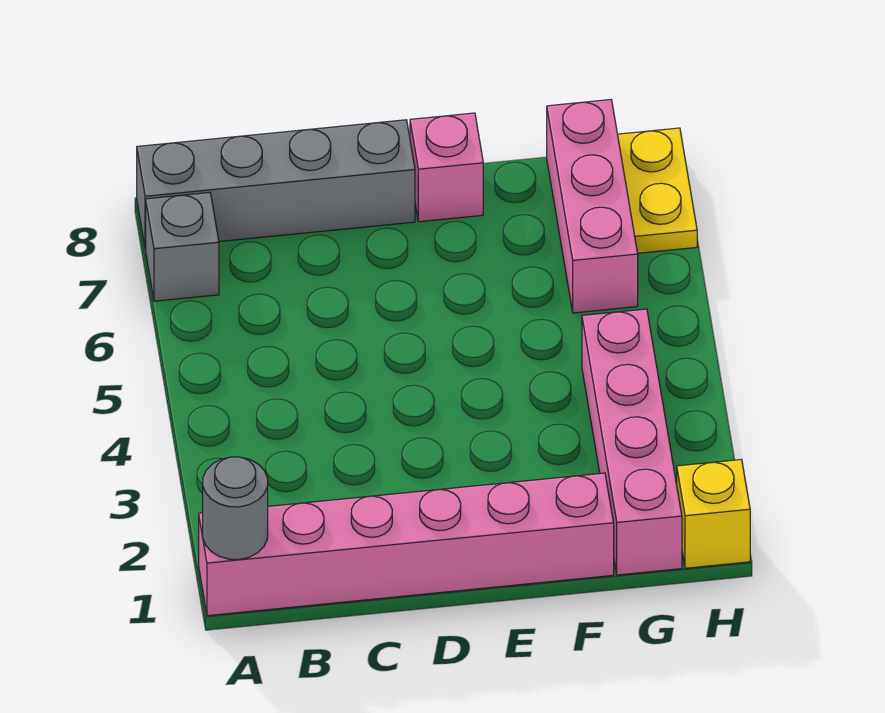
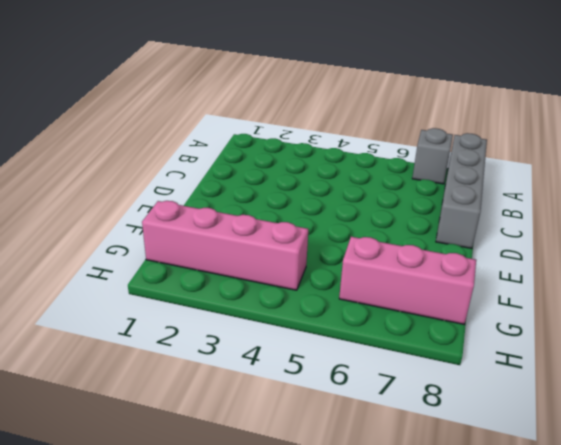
none -> pink brick A1:F1 level 1
none -> pink brick E8 level 1

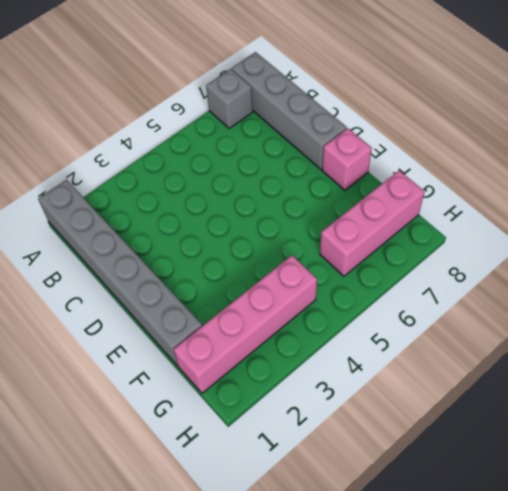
grey brick A1:F1 level 1 -> pink brick A1:F1 level 1
none -> yellow brick H1 level 1
none -> yellow plate H7:H8 level 1

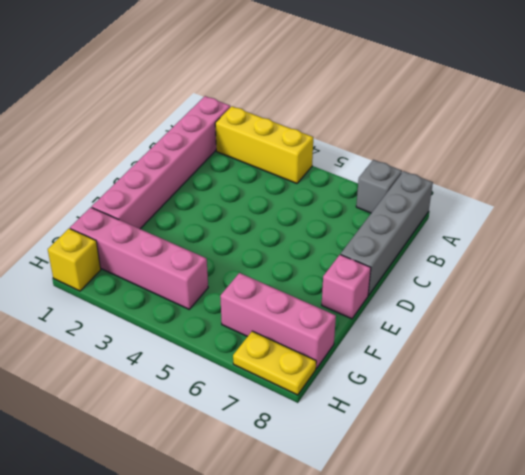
yellow brick A2:A4 level 1 -> none
none -> grey round brick A1 level 2

